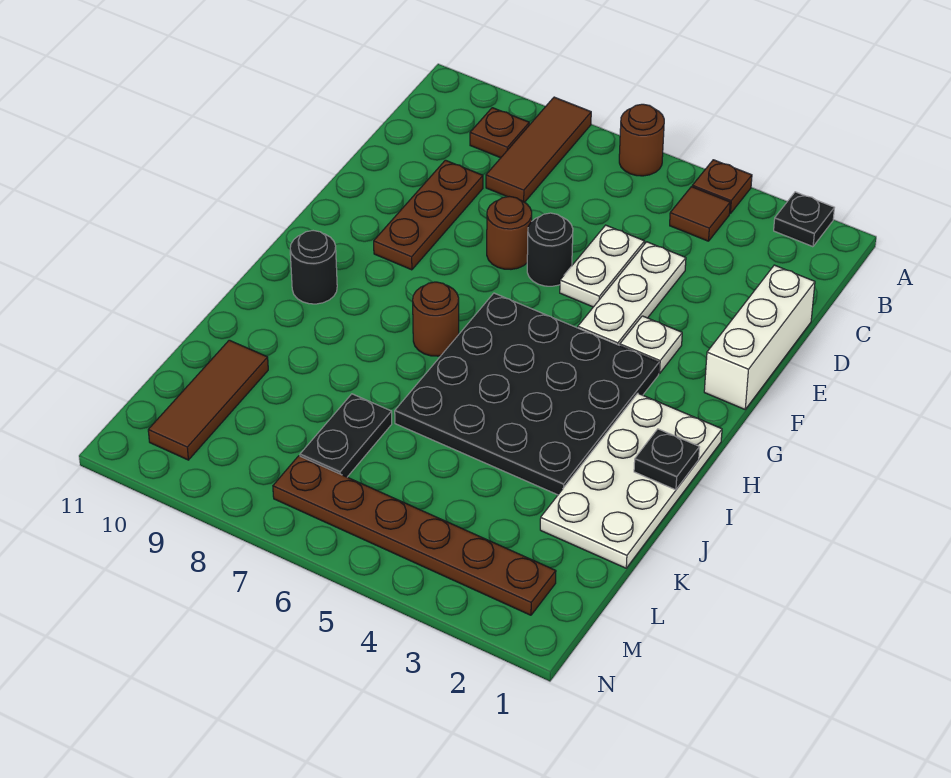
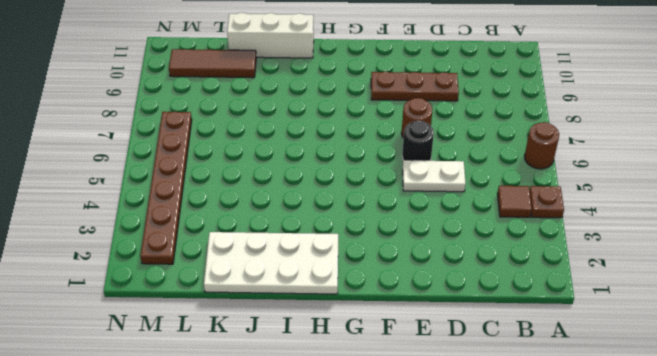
white brick I11:K11 level 1 -> white brick D1:F1 level 1
none -> black plate A2 level 1
none -> brown tile A8:C8 level 1
none -> brown plate B9 level 1

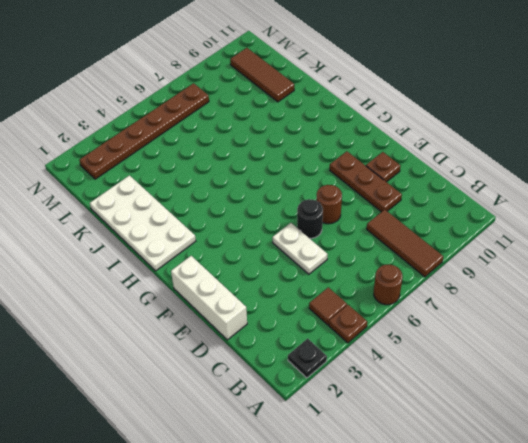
brown plate E10 level 1 -> brown plate B9 level 1
none -> white plate D4:F4 level 1
none -> white plate F3 level 1
none -> black plate G3:J6 level 1

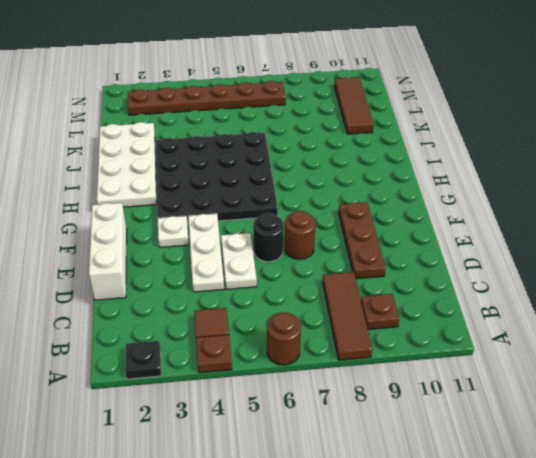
none -> brown round brick H7 level 1
none -> black round brick H10 level 1
none -> black plate K7:L7 level 1

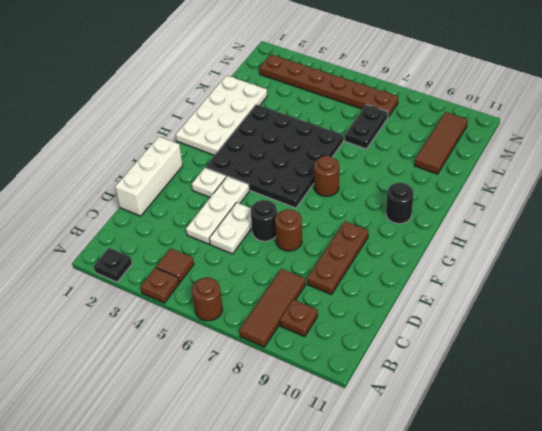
none -> black plate I1 level 2

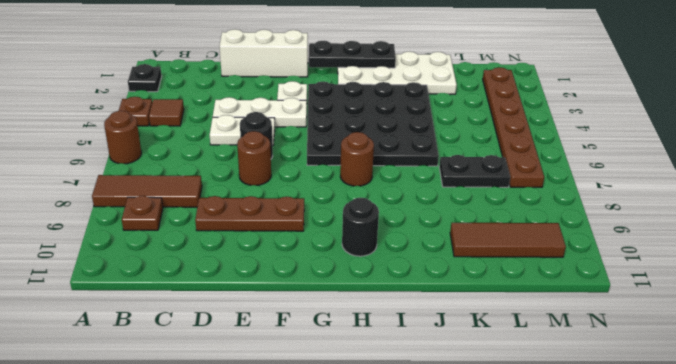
black plate G1:I1 level 2 -> black plate I1 level 2

